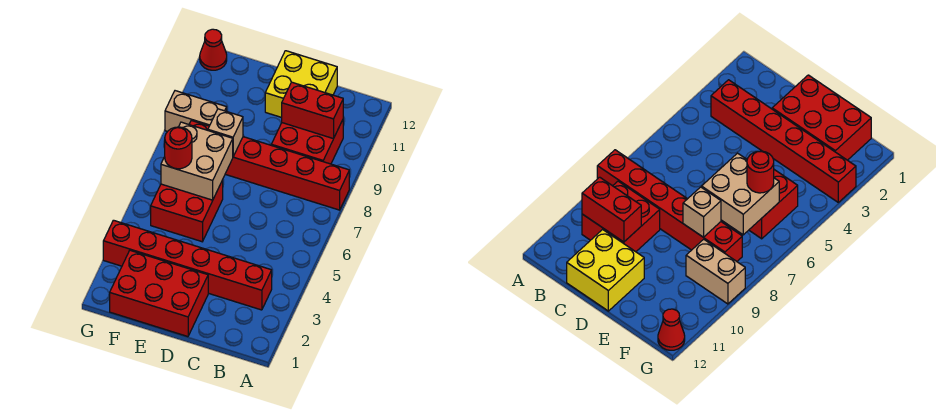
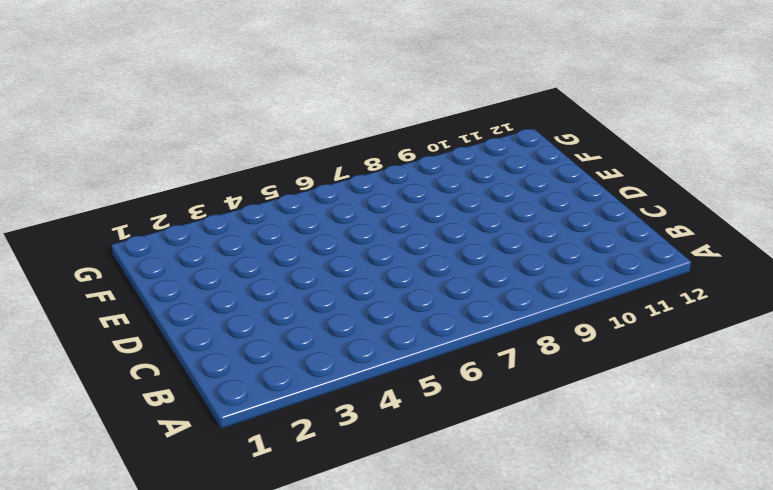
none -> red brick A8:F8 level 1
none -> red brick B3:G3 level 1
none -> red brick B9:C10 level 1

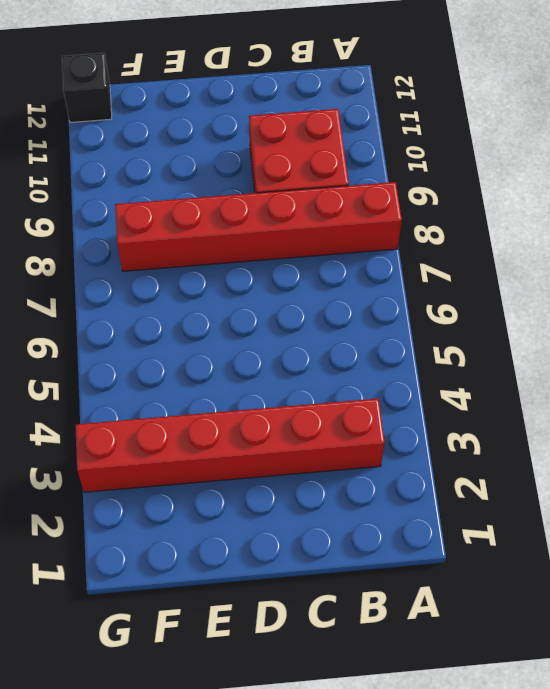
black brick G12 level 1 -> red cone G12 level 1
none -> yellow brick C11:D12 level 1
none -> red brick D1:F2 level 1
none -> red brick E5:F6 level 1

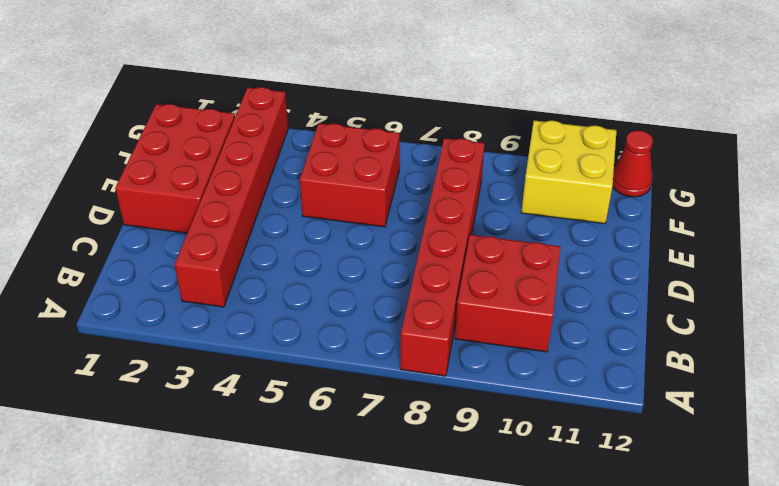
yellow brick F10:G11 level 1 -> yellow brick C11:D12 level 1
none -> tan brick F9:G9 level 1
none -> red brick B10:C10 level 2
none -> tan brick E6:F7 level 2

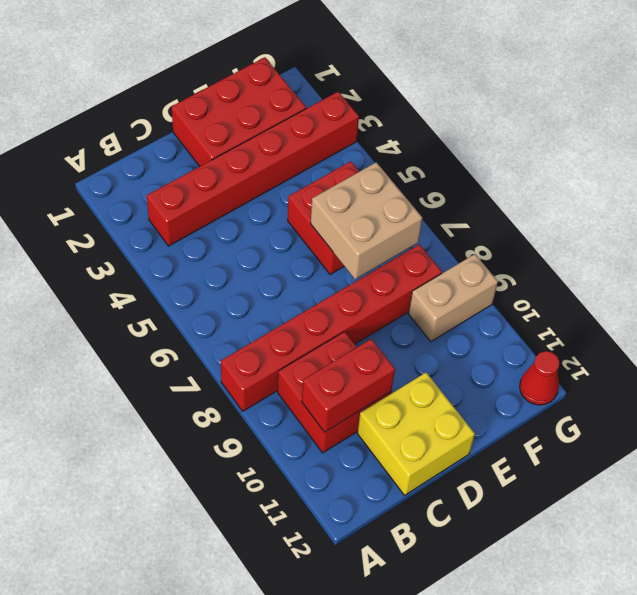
none -> tan brick E8 level 2
none -> red round brick F6 level 3

